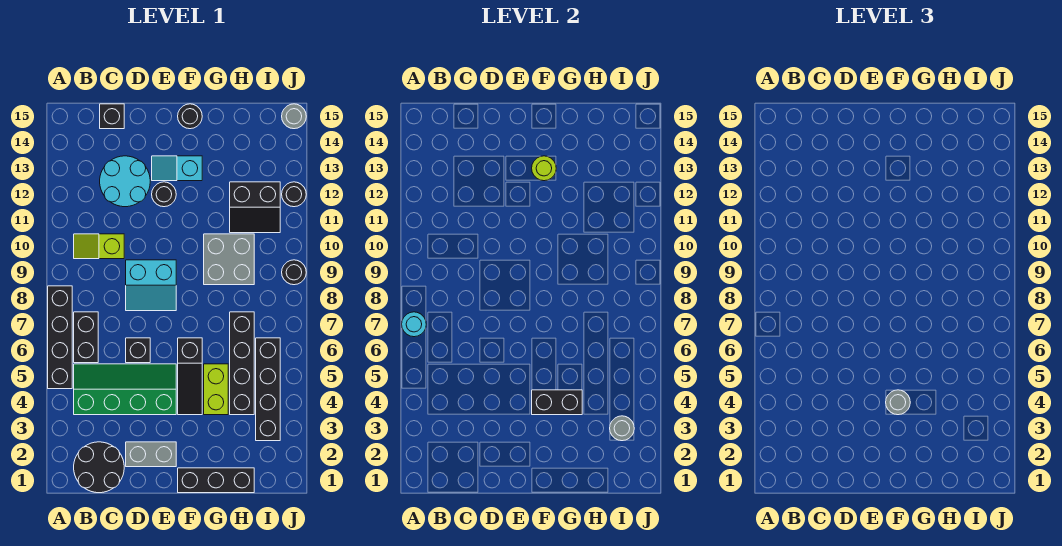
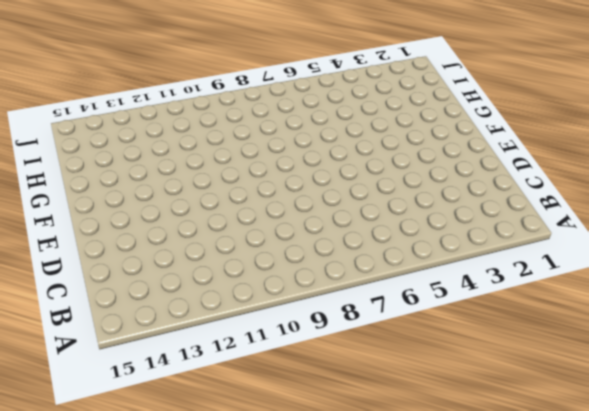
none -> black brick A5:A8 level 1
none -> black round brick B1:C2 level 1
none -> green slope B4:E5 level 1 top 4

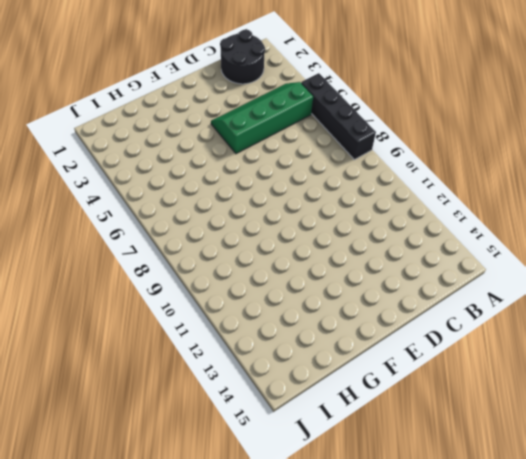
green slope B4:E5 level 1 top 5 -> green slope B4:E5 level 1 top 4
none -> black brick B6:B7 level 1
none -> lime slope B10:C10 level 1 top C
none -> cyan round brick C12:D13 level 1

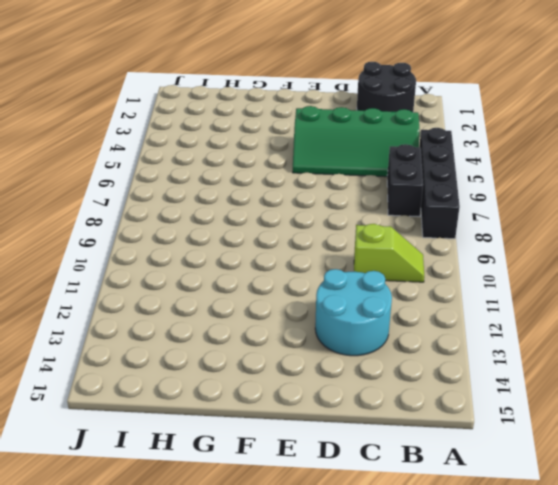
none -> black brick C15 level 1
none -> grey brick D2:E2 level 1
none -> black brick D6 level 1

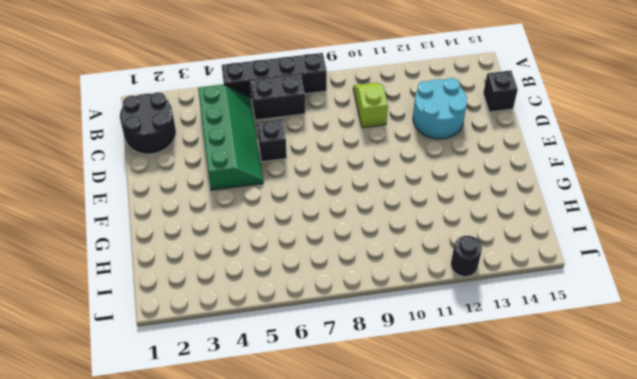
none -> grey brick D2:E2 level 1
none -> cyan slope D8:E9 level 1 top 9
none -> black round brick E12 level 1

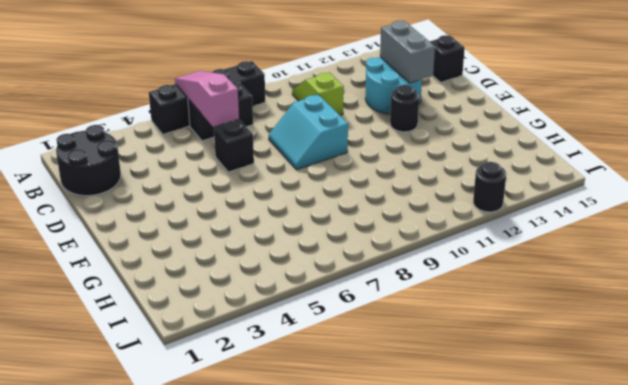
pink slope A6:C6 level 2 top C -> none
grey brick C13:D13 level 2 -> grey brick D2:E2 level 1
none -> green slope B4:E5 level 1 top 4
none -> cyan slope E13:F13 level 1 top F
none -> black brick F1:H1 level 1

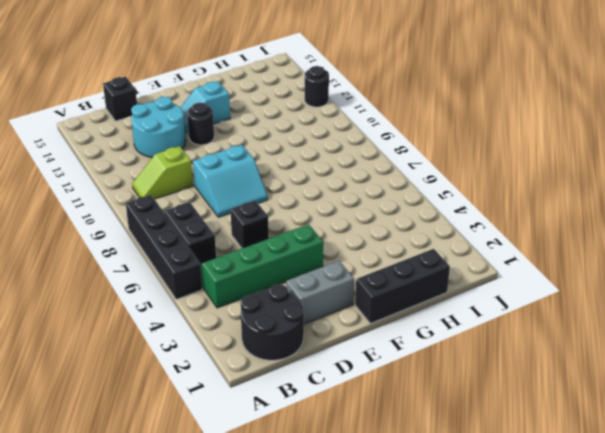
none -> black slope F4:F6 level 1 top 6
none -> black round brick F15 level 1
none -> lime brick G4:G5 level 1

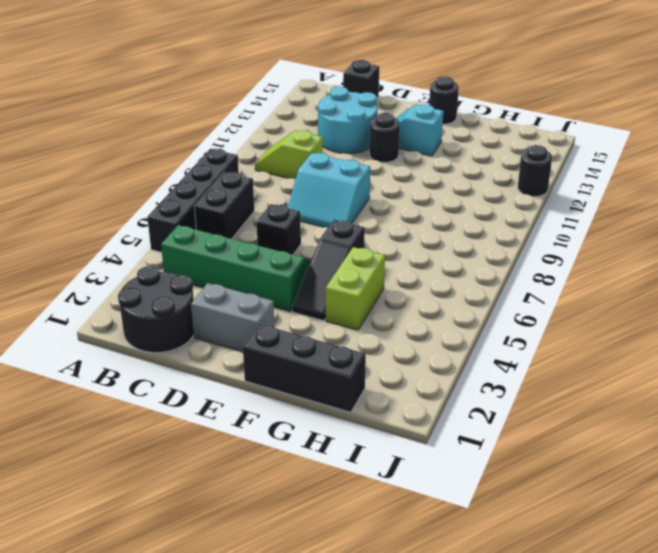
none -> grey brick G9:H10 level 1
none -> black brick H4:H7 level 1
none -> black slope H11:I12 level 1 top 12

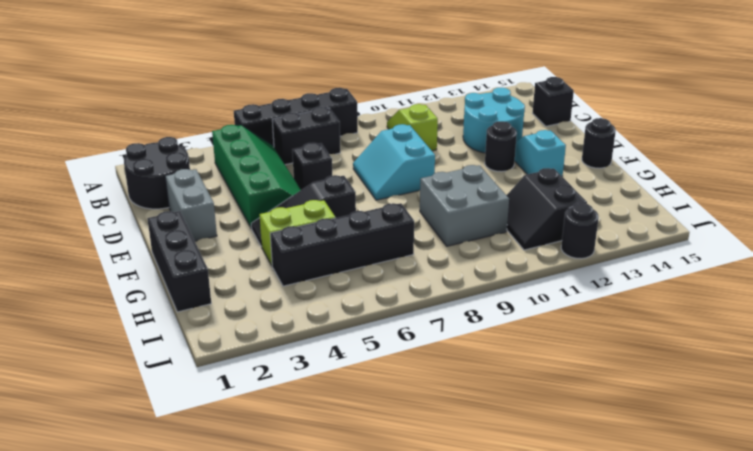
none -> black brick I3:I6 level 1
none -> black round brick J9 level 1
none -> grey round brick J15 level 1

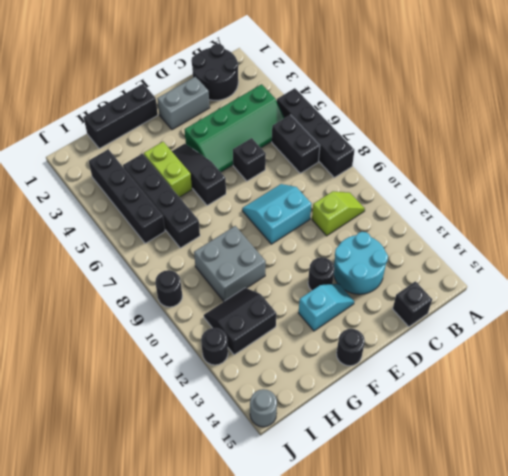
none -> cyan round brick A7 level 2
none -> black brick F4:G4 level 2
none -> lime round brick F13 level 2

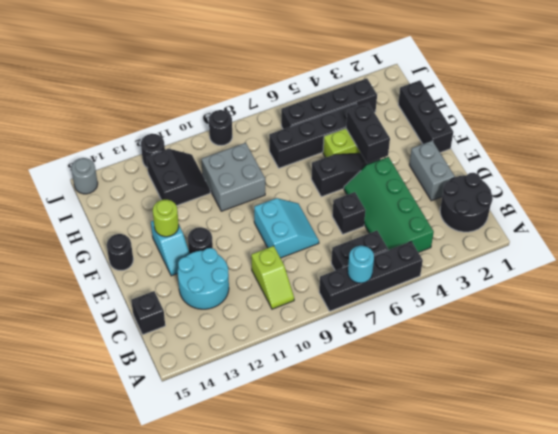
none -> grey round brick I3 level 2
none -> grey round brick F4 level 3

